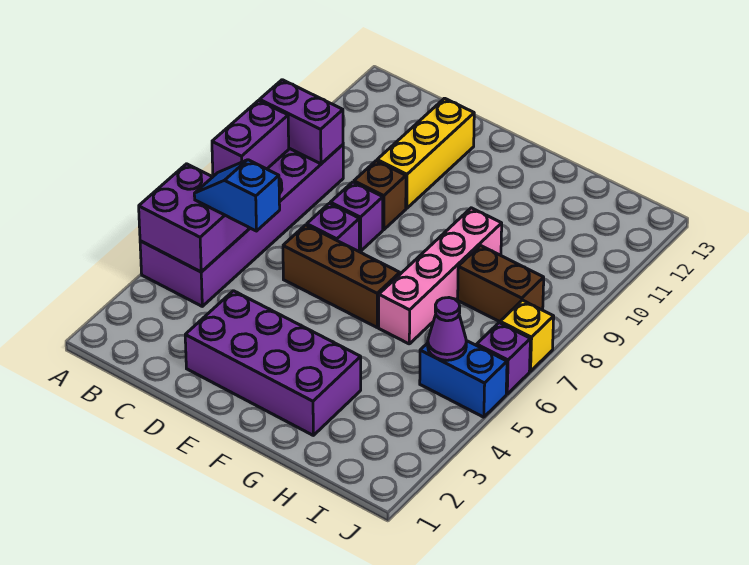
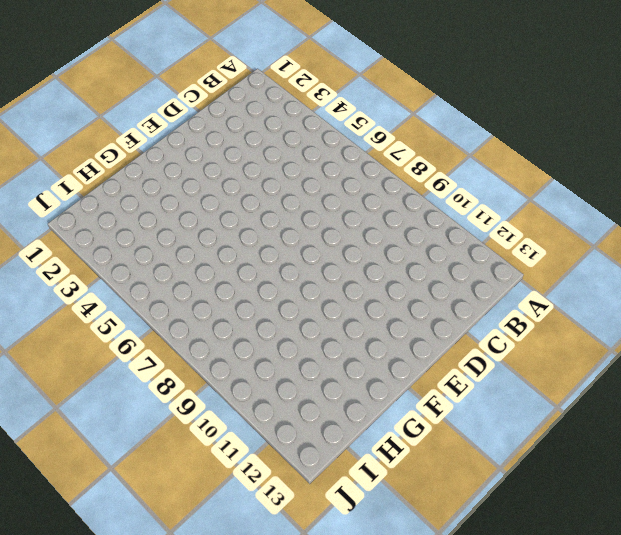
none -> purple brick A4:B9 level 1
none -> purple brick D2:G3 level 1
none -> brown brick D6:F6 level 1

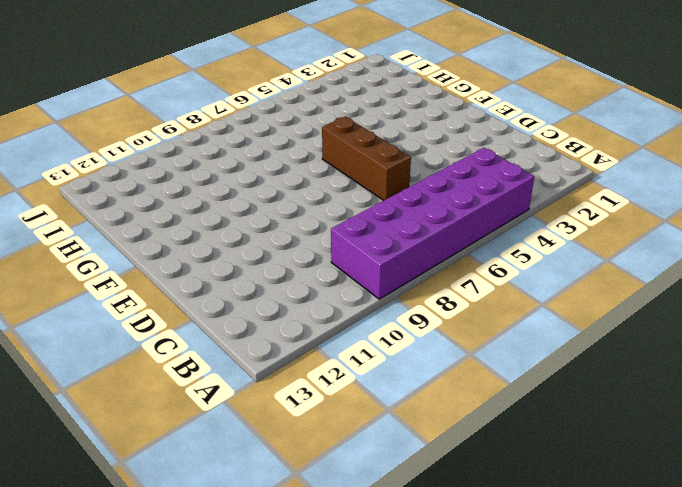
none -> purple brick D2:G3 level 1
none -> purple brick D7 level 1
none -> purple brick D8 level 1

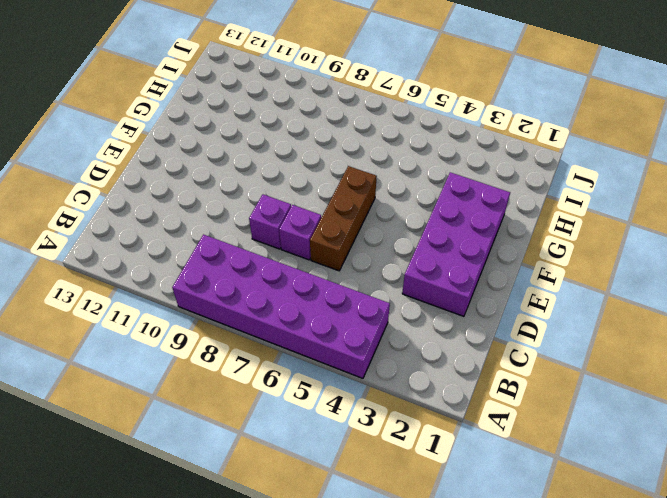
none -> brown brick D9 level 1
none -> yellow brick D10:D12 level 1
none -> pink brick G6:G9 level 1

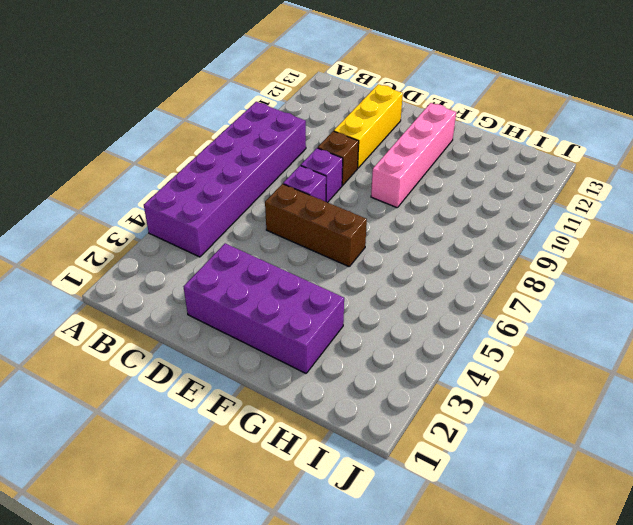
pink brick F9:F12 level 1 -> pink brick G6:G9 level 1
none -> brown brick H8:I8 level 1
none -> blue brick I5:J5 level 1
none -> purple brick J6 level 1

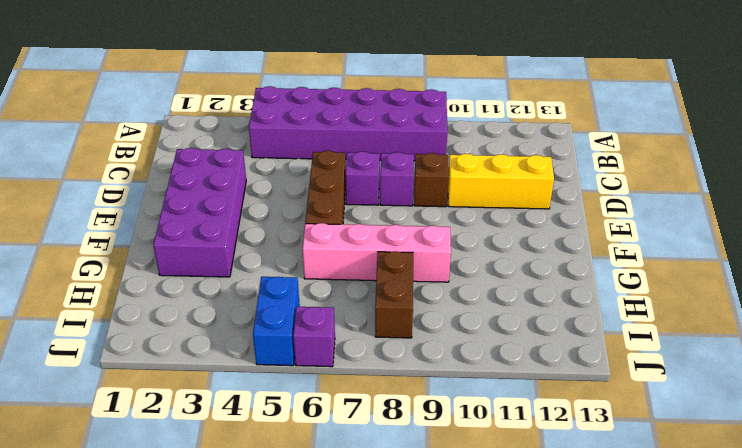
none -> yellow brick J7 level 1
none -> purple brick A4:B5 level 2
none -> purple brick A7:A8 level 2

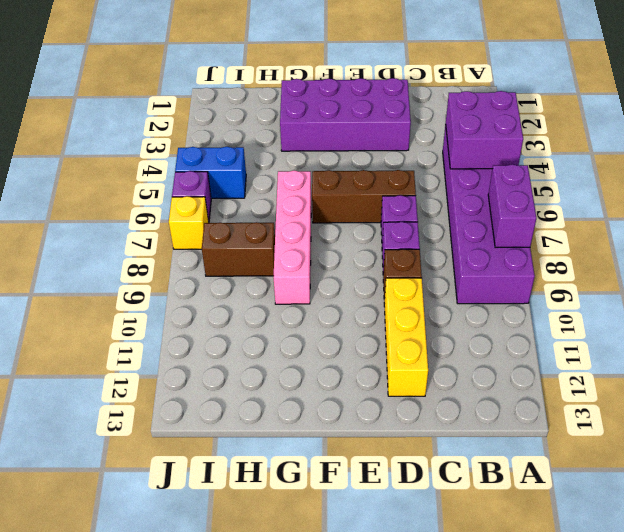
none -> purple brick A9:B9 level 2
none -> purple cone I5 level 2
none -> blue slope B5:C5 level 3 top C

